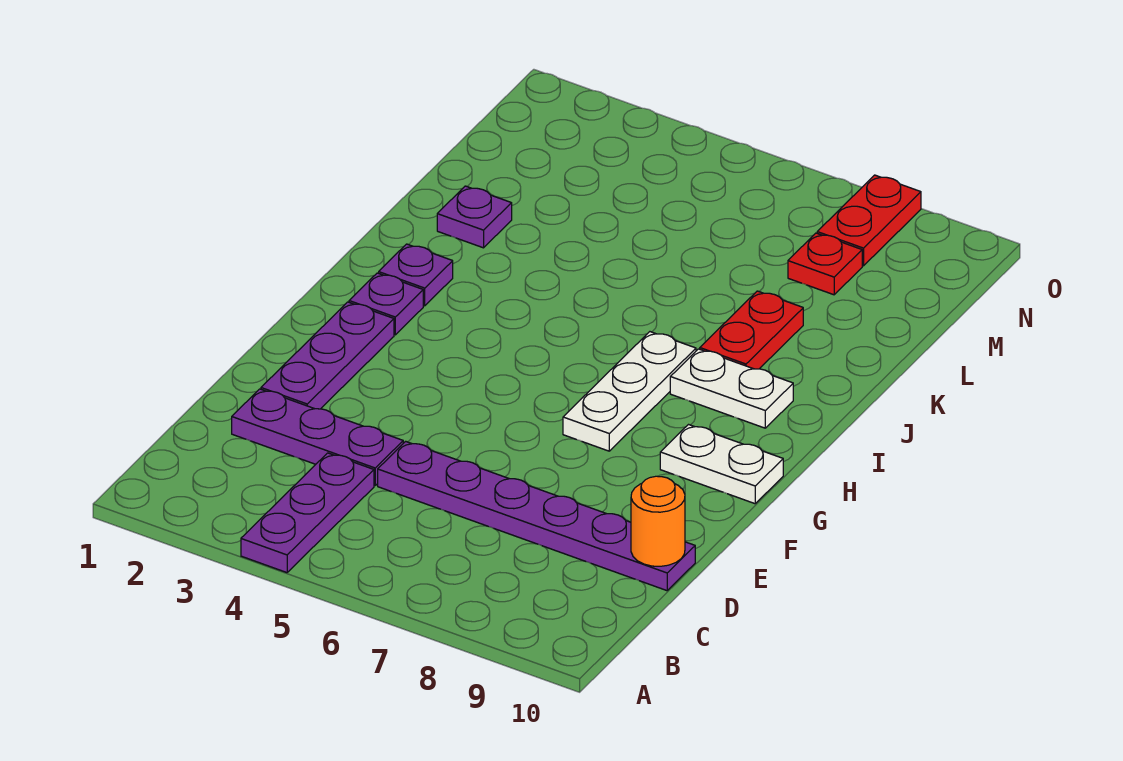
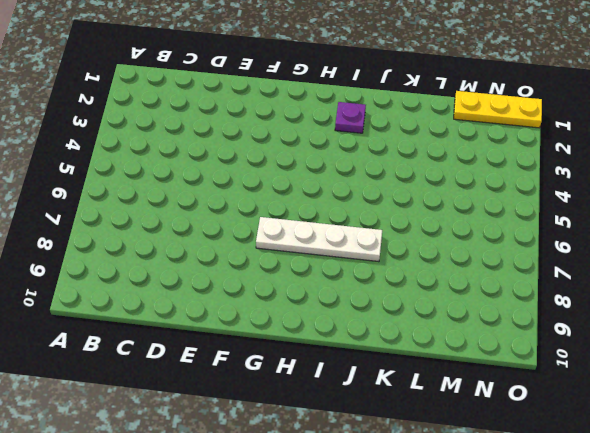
white plate G7:J7 level 1 -> white plate G7:I7 level 1
yellow plate M1:O1 level 1 -> none
none -> purple plate A4:C4 level 1
none -> purple plate D2:D4 level 1
none -> purple plate D5:D10 level 1

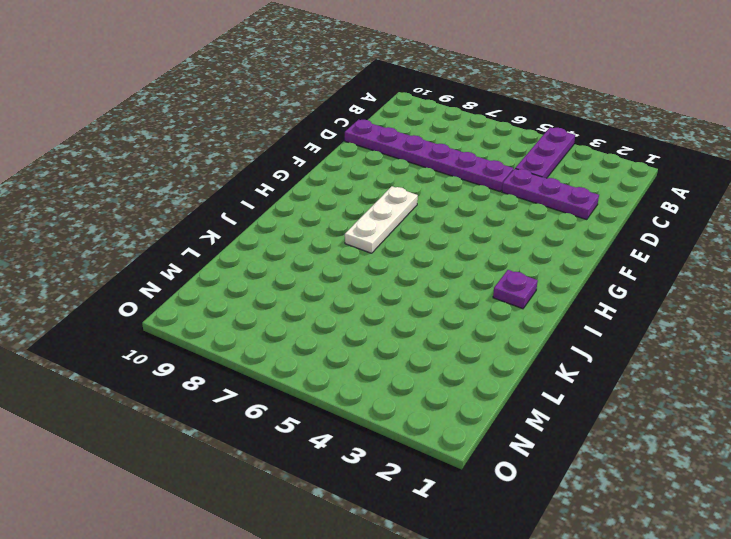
none -> purple plate E2:G2 level 1
none -> white plate G9:G10 level 1
none -> purple plate H2 level 1

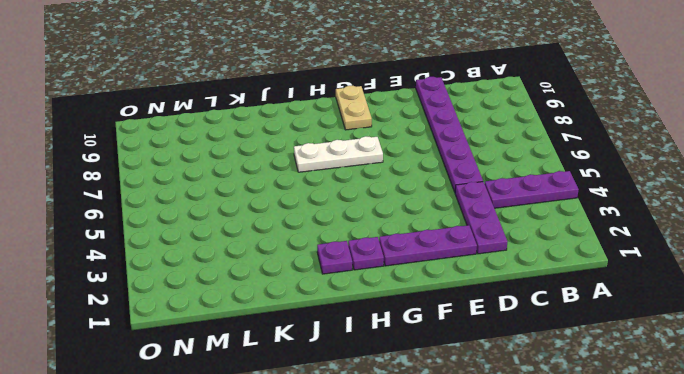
tan plate G9:G10 level 1 -> white plate G9:G10 level 1
none -> white plate I8:I9 level 1
none -> red plate J8:K8 level 1
none -> purple plate K2 level 1

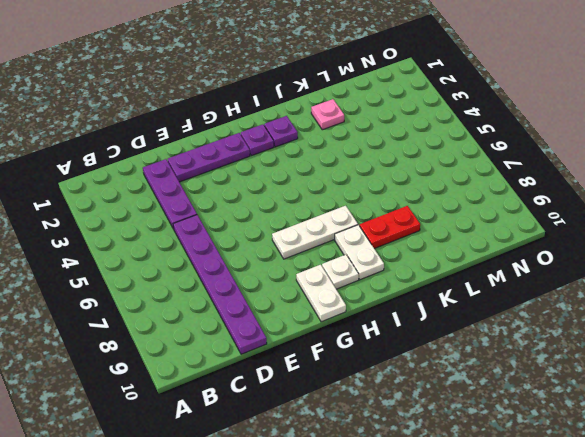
white plate H9 level 1 -> none
pink plate K2 level 1 -> purple plate K2 level 1
none -> purple plate A4:C4 level 1
none -> red plate M8 level 1
none -> red plate N8:O8 level 1

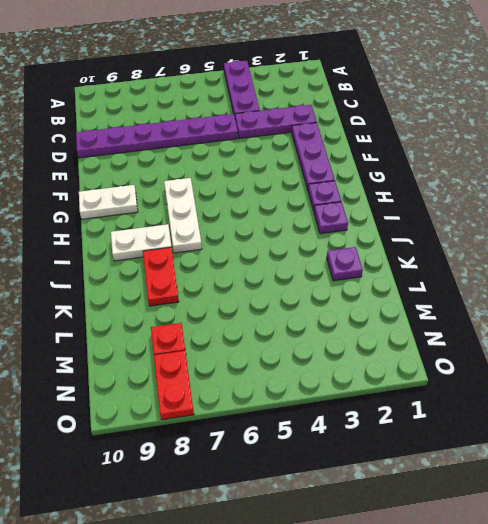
none -> orange round brick D10 level 2

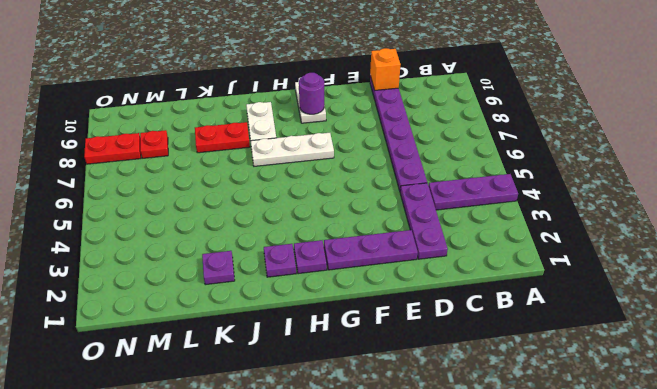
orange brick D10 level 2 -> orange round brick D10 level 2
purple round brick G9 level 2 -> none

